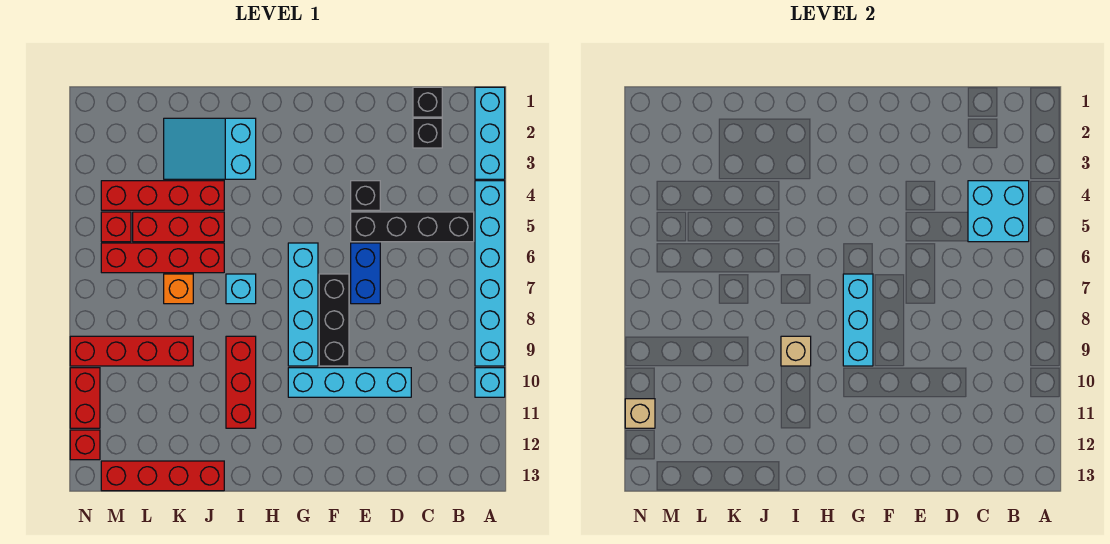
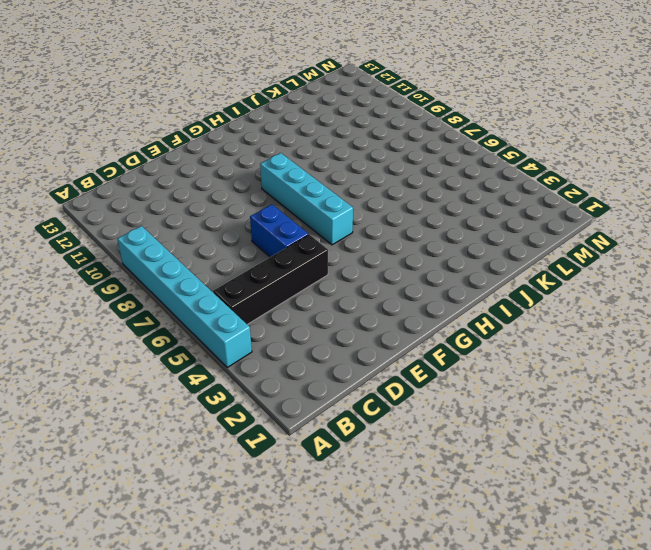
none -> cyan brick A1:A3 level 1
none -> cyan brick A10 level 1
none -> black brick C1 level 1

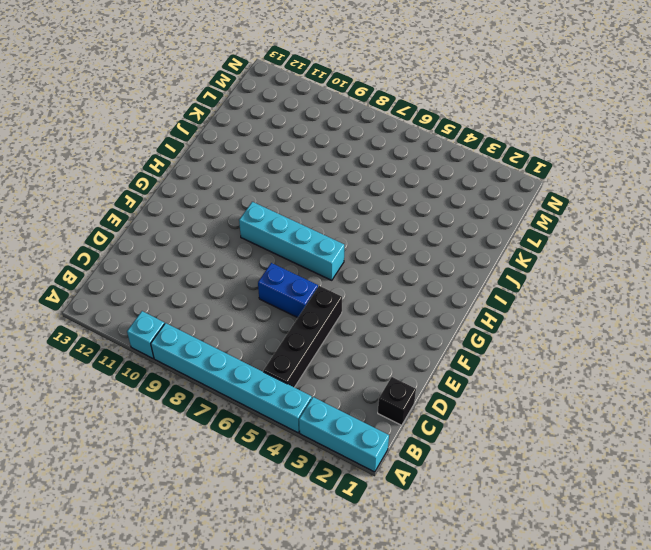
none -> black brick C2 level 1
none -> cyan brick D10:G10 level 1
none -> black brick E4 level 1

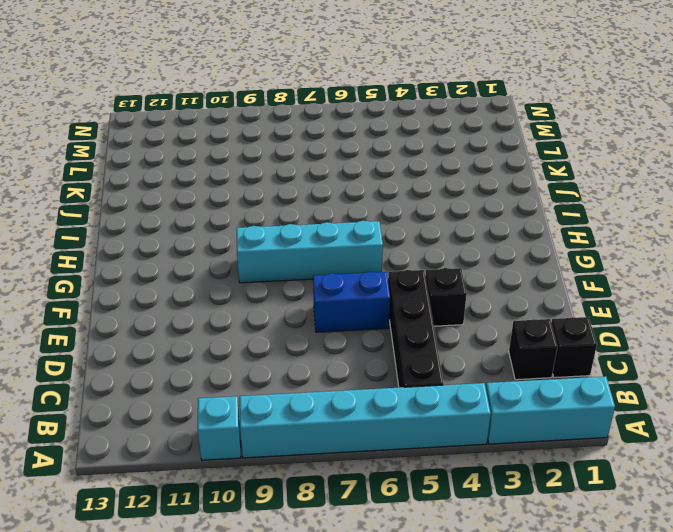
none -> cyan brick D10:G10 level 1
none -> black brick F7:F9 level 1
none -> cyan slope I2:K3 level 1 top I

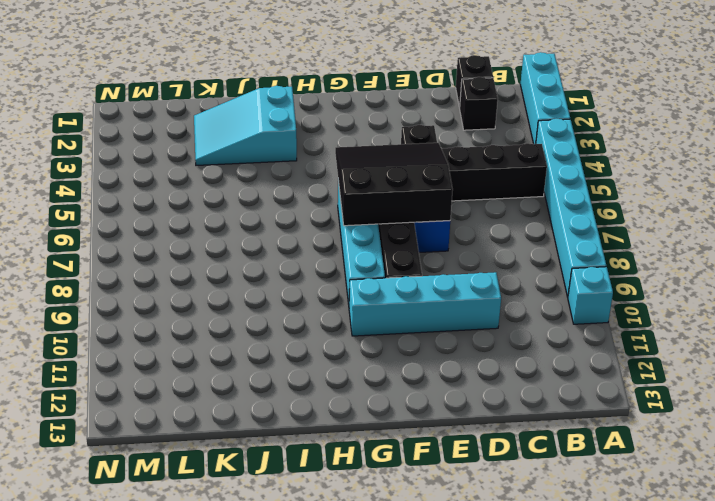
black slope E5:G7 level 2 top 7 -> cyan brick G7:G9 level 2
none -> cyan brick I7 level 1
none -> red brick I9:I11 level 1
none -> red brick J4:M4 level 1

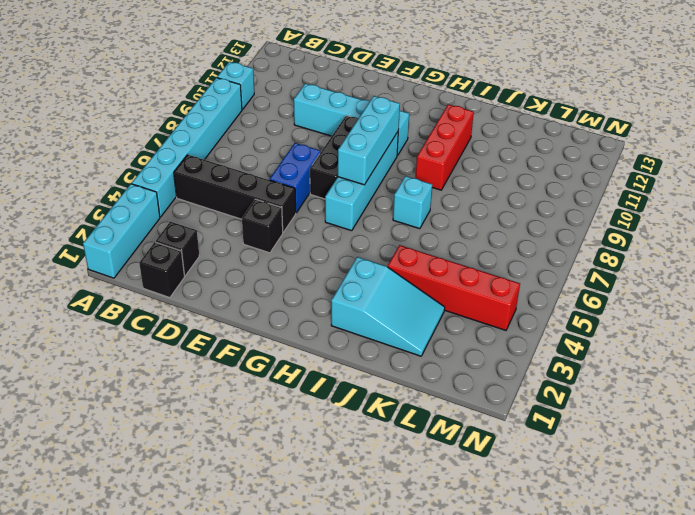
none -> red brick J5:L5 level 1
none -> red brick J6:M6 level 1
none -> red brick J13:M13 level 1

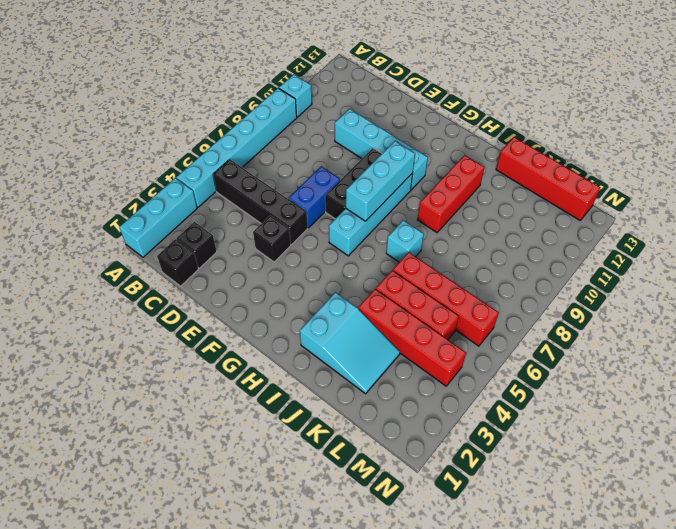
none -> orange brick K7 level 1
none -> red brick K9:N9 level 1
none -> red brick M5 level 1

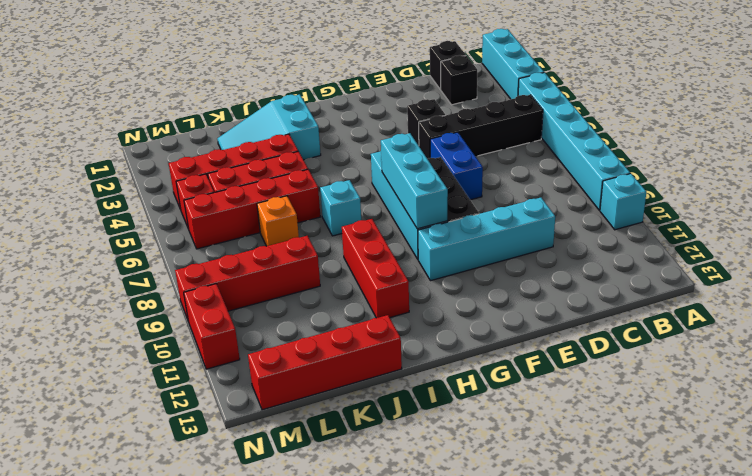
none -> red brick N12 level 1
none -> cyan brick B4:C5 level 2
none -> tan brick I9 level 2

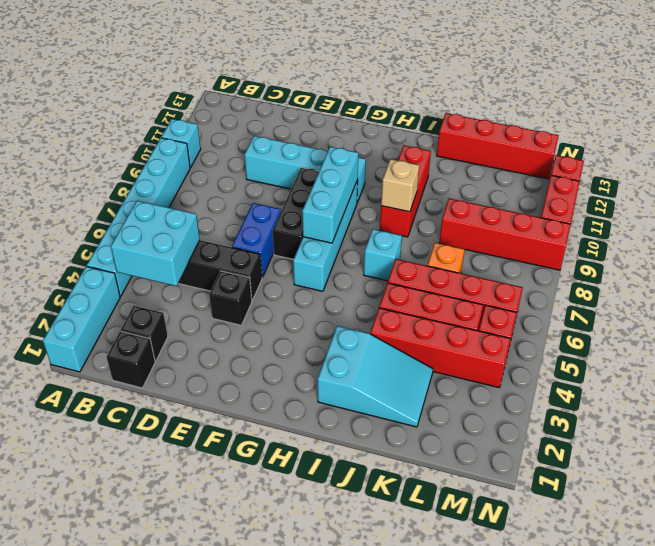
none -> tan brick N11 level 2

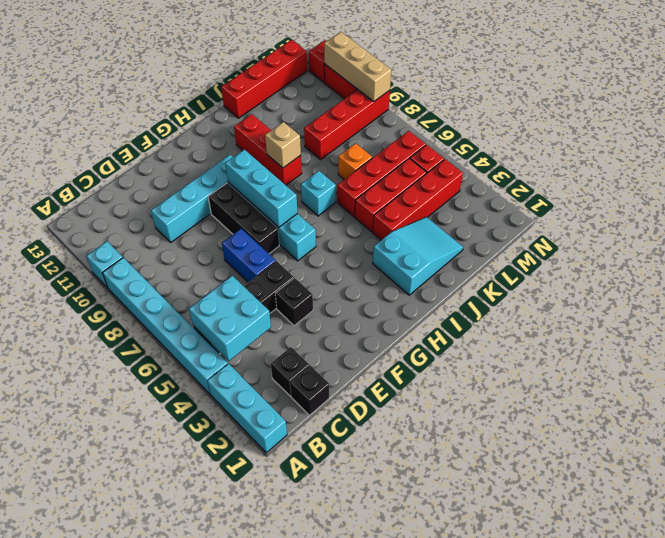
tan brick N9:N11 level 2 -> tan brick N11 level 2

